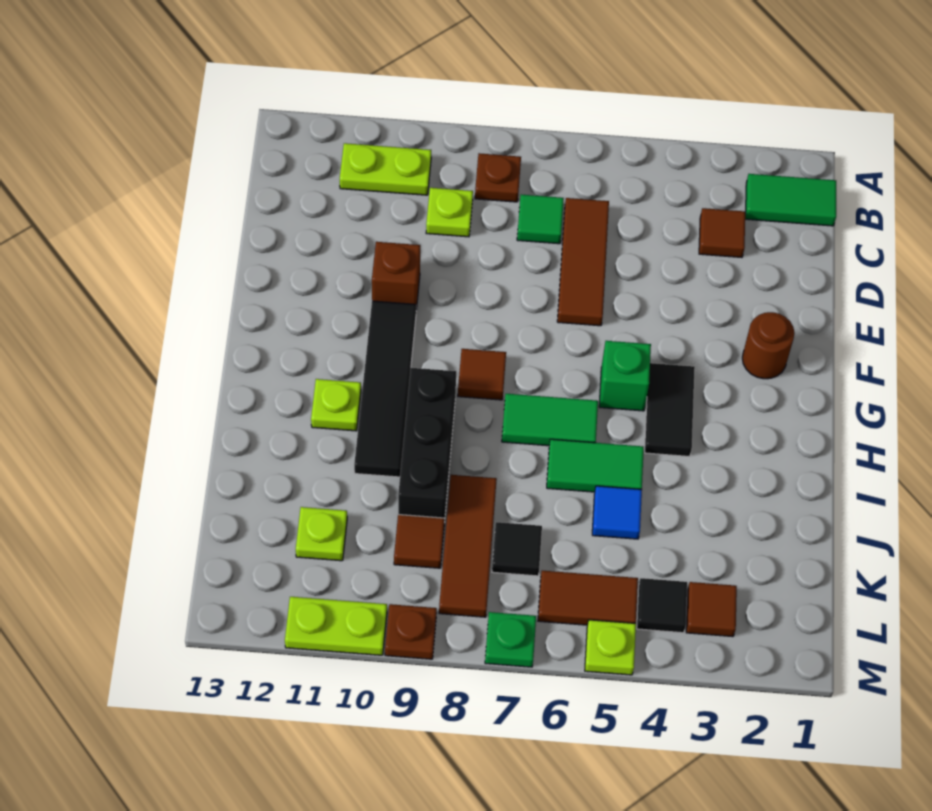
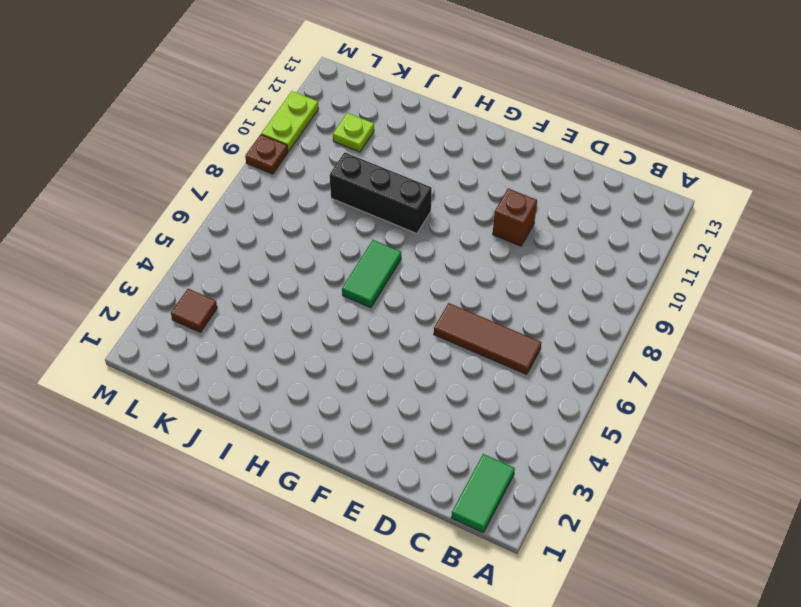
none -> brown plate B8 level 1
none -> lime plate B10:B11 level 1
none -> brown tile C3 level 1

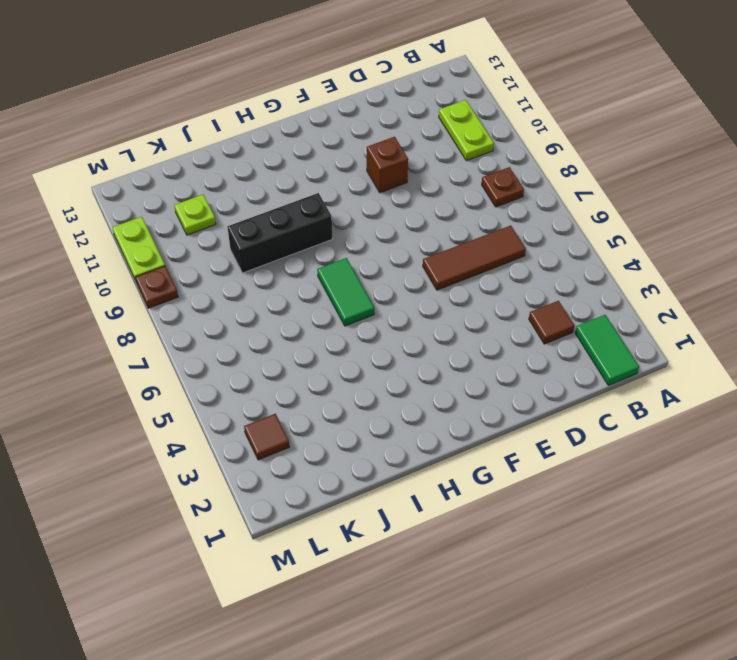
none -> green tile C7 level 1
none -> lime plate C9 level 1
none -> brown round brick F2 level 1

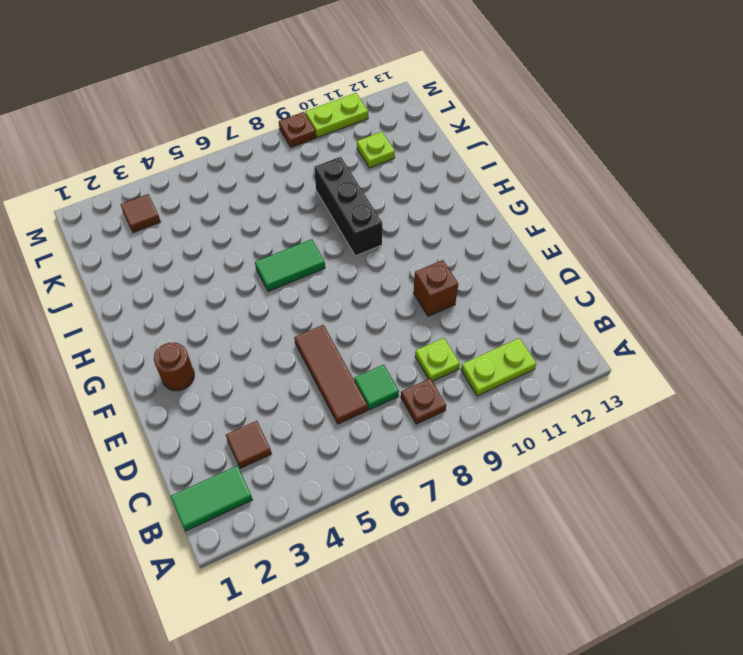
none -> black tile F10:I10 level 1
none -> black tile G4:H4 level 1
none -> green brick G5 level 1

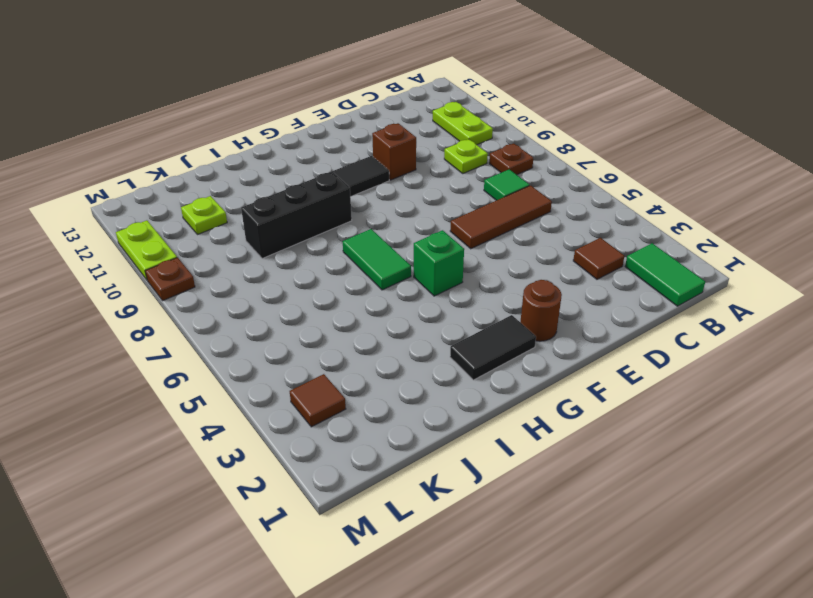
black tile G2:H2 level 1 -> black tile G4:H4 level 1
none -> brown tile G8 level 1
none -> lime plate H11 level 1
none -> green tile I5:I6 level 1

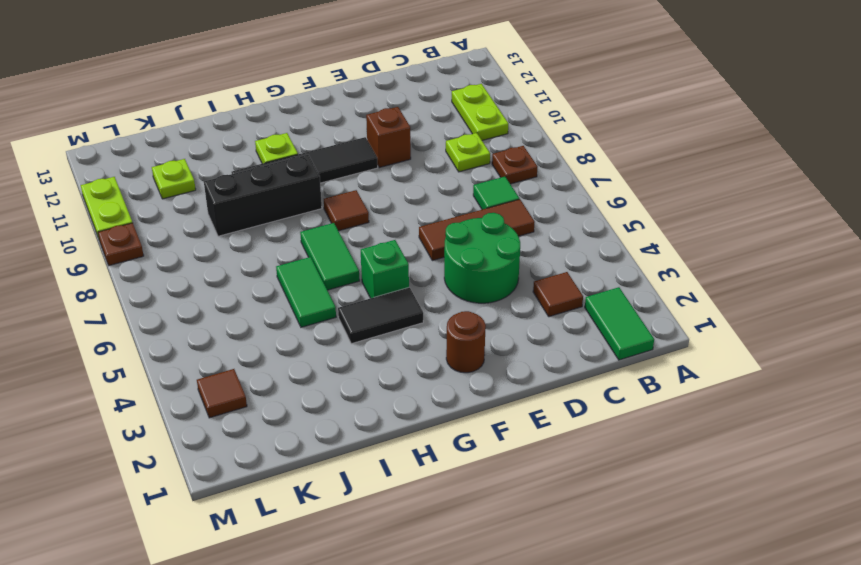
green round brick D4:E5 level 1 -> none
none -> blue tile J5 level 1
none -> brown tile J8:L8 level 1
none -> black tile K7 level 1

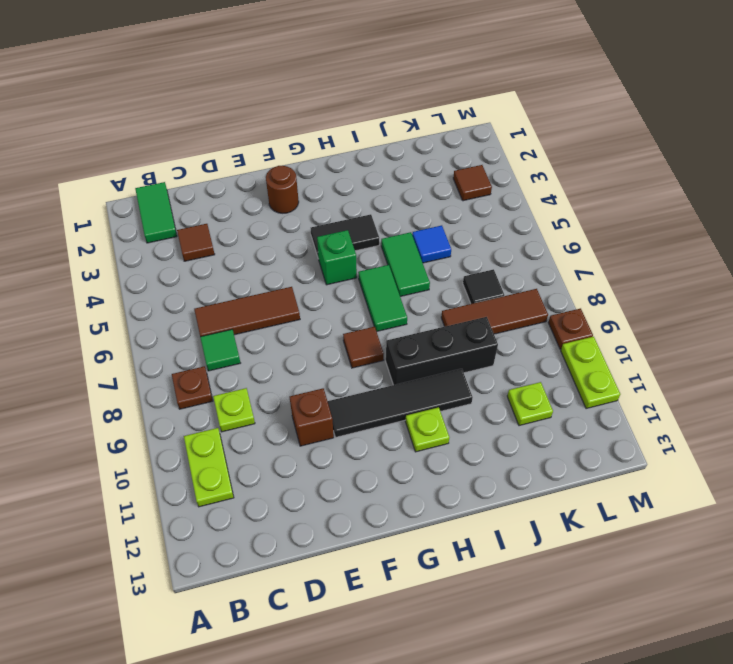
none -> brown tile K9 level 1
none -> black tile L4 level 1
none -> brown tile L5:L6 level 1

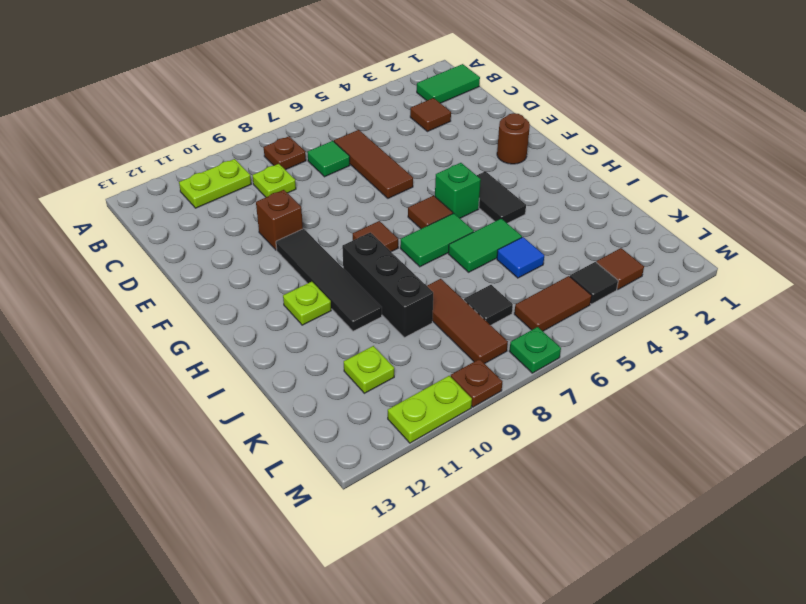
brown tile G6 level 1 -> brown tile K9 level 1
none -> lime plate M5 level 1

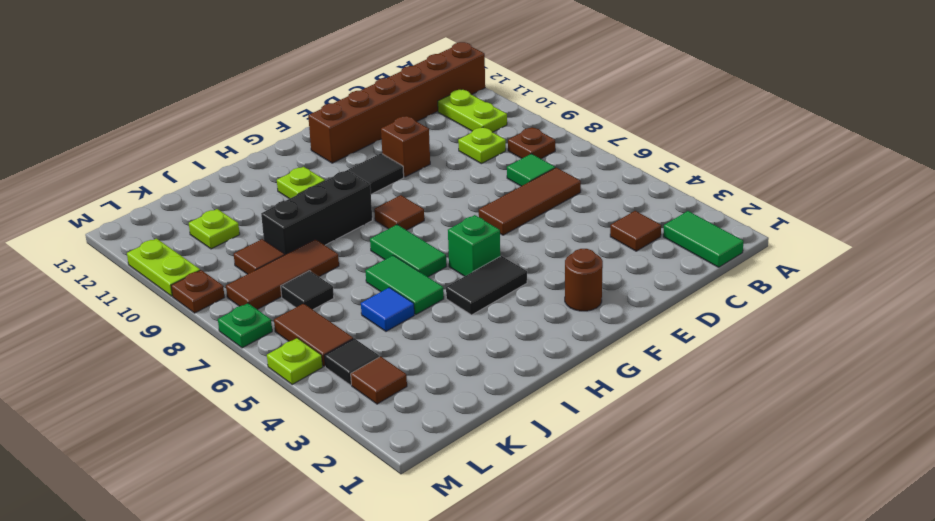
brown brick A12:F12 level 1 -> none

